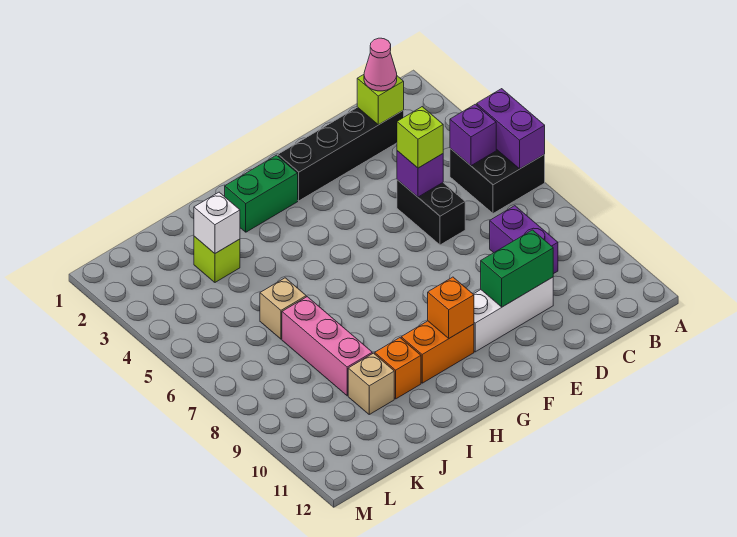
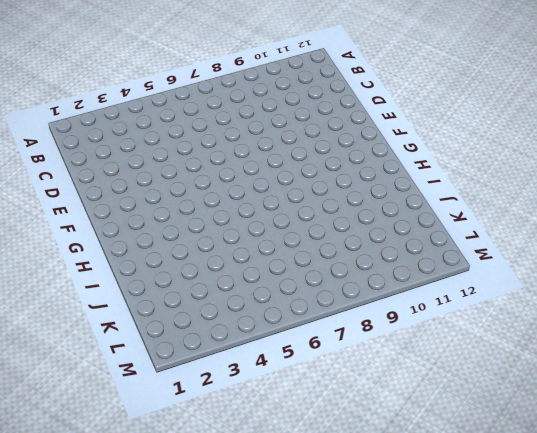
none -> black brick A5:B6 level 1
none -> black brick C2:F2 level 1
none -> purple brick C8:C9 level 1

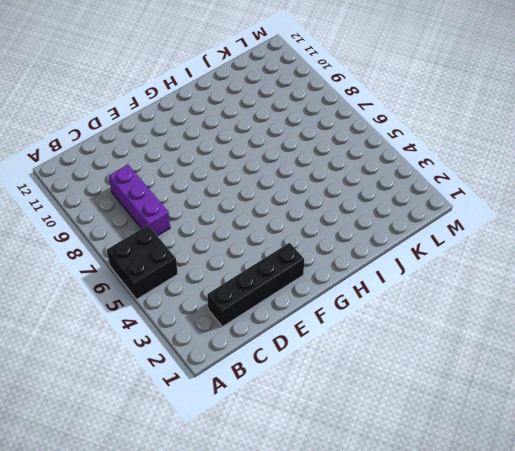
purple brick C7:C9 level 1 -> purple brick C8:C9 level 1
none -> black brick D5:D6 level 1
none -> white brick D10:F10 level 1
none -> green brick G2:H2 level 1

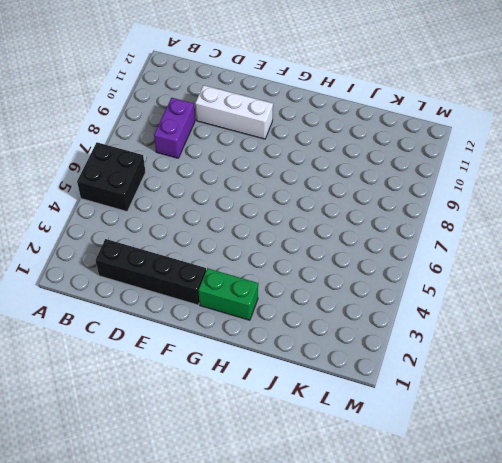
none -> black brick D5:D6 level 1
none -> orange brick G10:H10 level 1
none -> orange brick I10 level 1

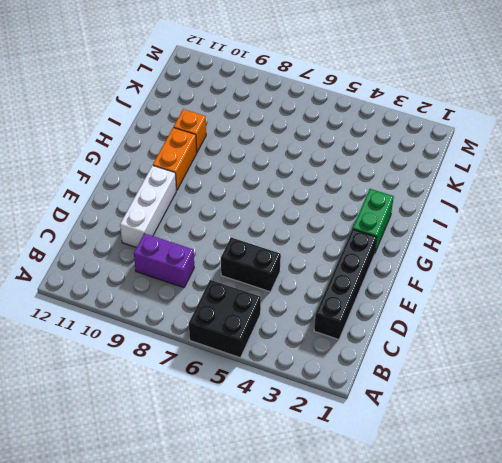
none -> lime brick J3 level 1
none -> tan brick J6 level 1
none -> pink brick J7:J9 level 1

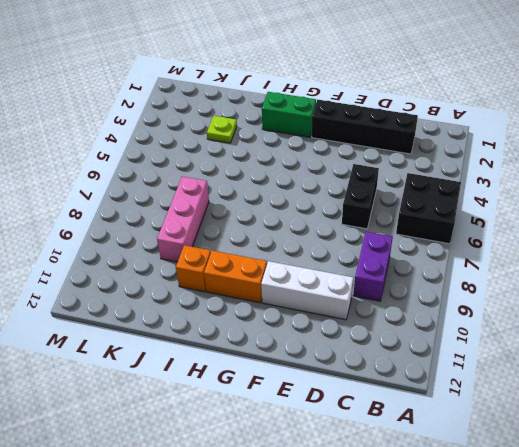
lime plate J3 level 1 -> lime brick J3 level 1
none -> tan brick J6 level 1
none -> tan brick J10 level 1
none -> purple brick A5:A6 level 2

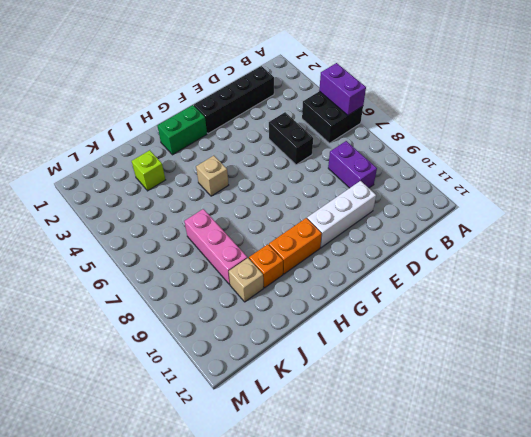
tan brick H5 level 1 -> tan brick J6 level 1
none -> purple brick B5 level 2
none -> lime brick C2 level 2
none -> purple brick D5 level 2

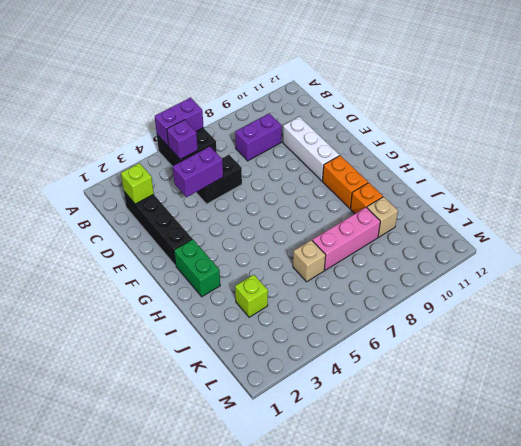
purple brick D4:D5 level 2 -> purple brick D5 level 2
none -> green brick D10:E10 level 2
none -> orange brick G10 level 2
none -> white brick J3 level 2

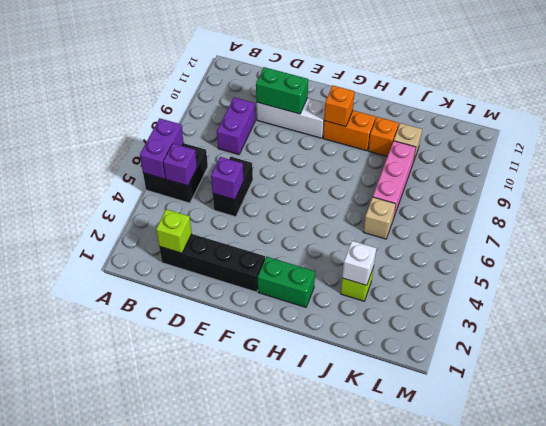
none -> pink cone C2 level 3
none -> lime brick D5 level 3

